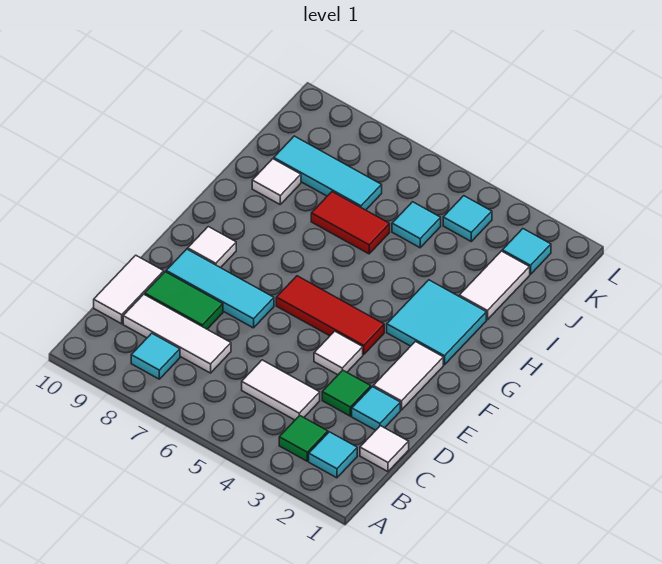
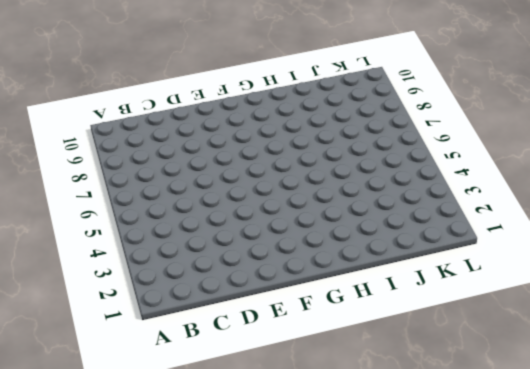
none -> cyan tile B2 level 1
none -> green tile B3 level 1
none -> cyan tile B8 level 1

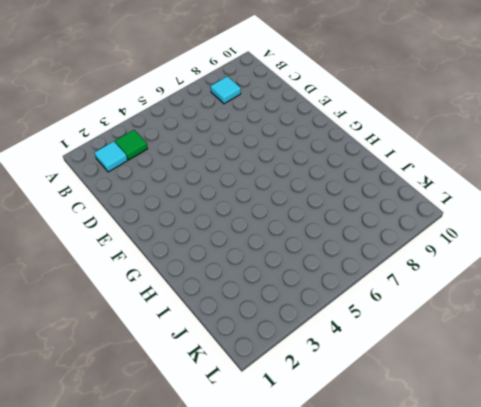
none -> white tile C1 level 1
none -> white tile C4:C5 level 1
none -> white tile C7:C9 level 1

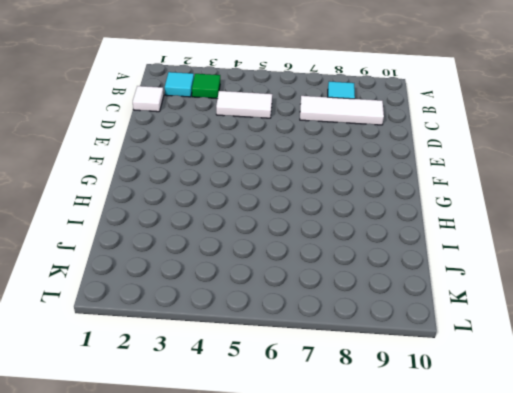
none -> white tile C10:D10 level 1
none -> cyan tile D2 level 1
none -> green tile D3 level 1

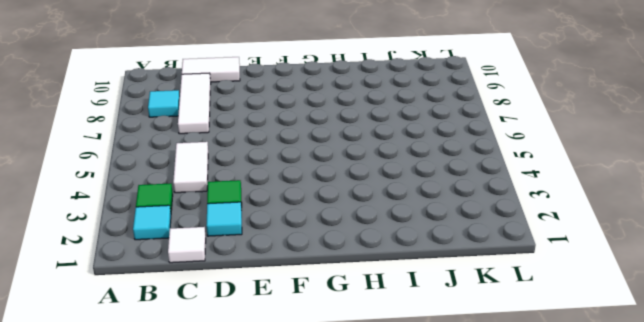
none -> green tile D8:D9 level 1
none -> white tile E2:F2 level 1
none -> white tile E4 level 1

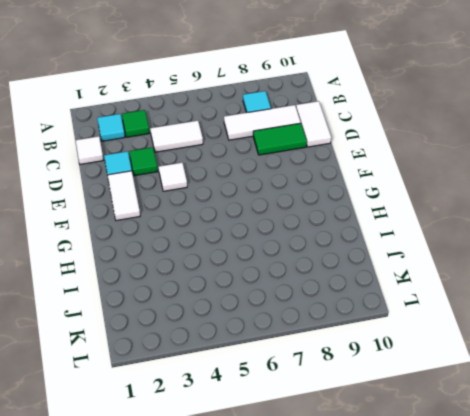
none -> cyan tile E7:E9 level 1
none -> red tile F4:F6 level 1
none -> white tile F9 level 1

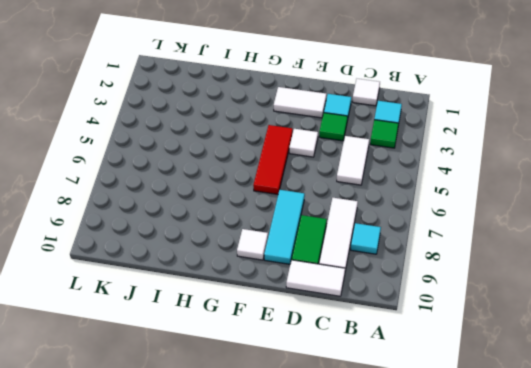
none -> cyan tile G2:H3 level 1
none -> white tile I2:J2 level 1
none -> red tile I6:I7 level 1

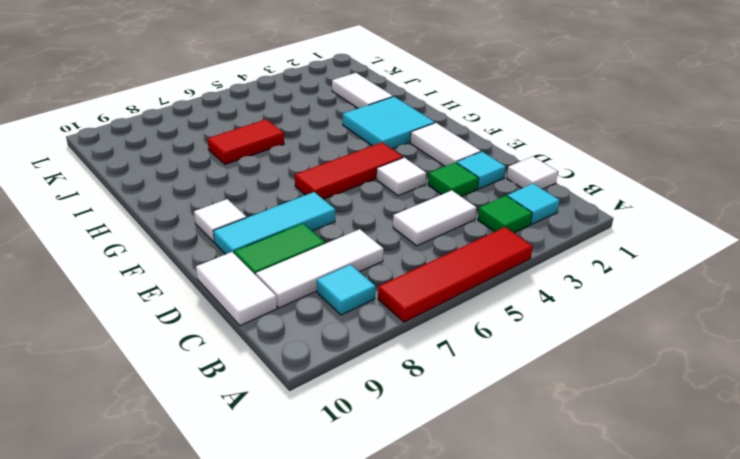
red tile A4:A7 level 1 -> none
none -> white tile I9 level 1
none -> cyan tile J5 level 1
none -> cyan tile J7:J9 level 1

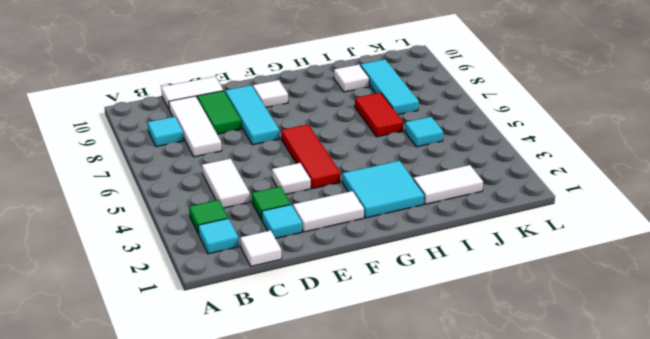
none -> cyan tile K2 level 1
none -> cyan tile K4 level 1

